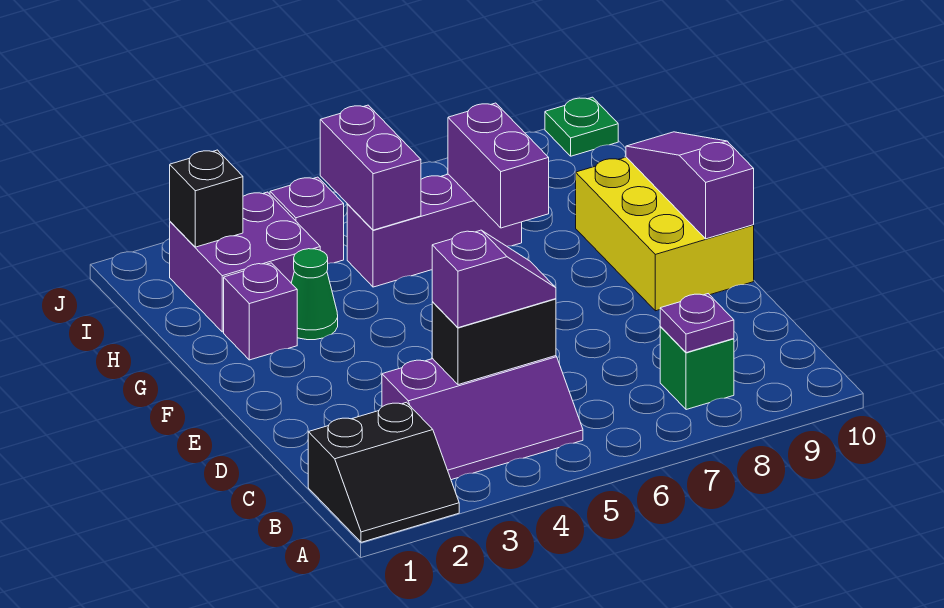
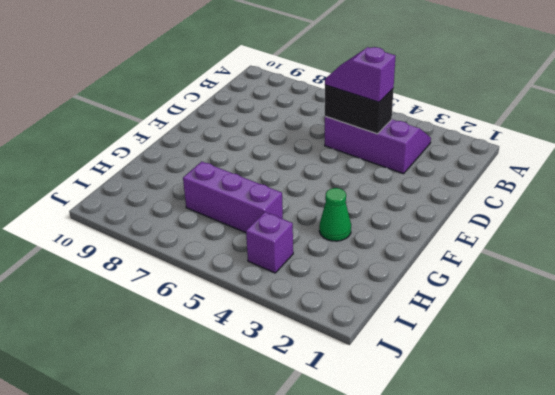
none -> black slope A1:B2 level 1 top B
none -> green brick B8 level 1
none -> yellow brick E9:G10 level 1

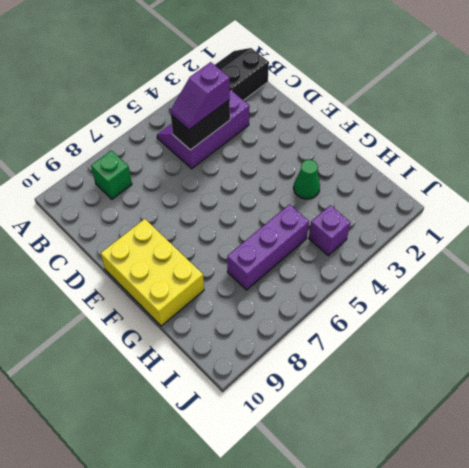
none -> purple brick G2 level 1
none -> purple brick H2:I3 level 1
none -> green plate J10 level 1

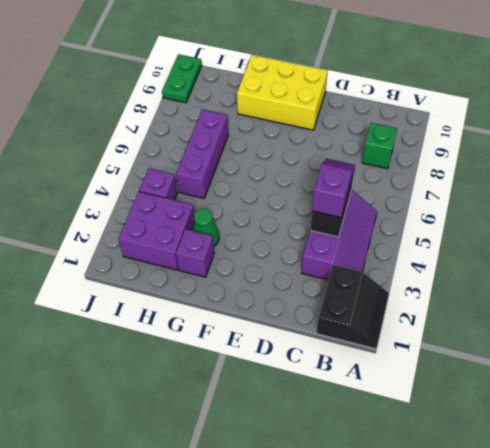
green plate J9:J10 level 1 -> green plate J10 level 1
none -> purple plate B8 level 2
none -> purple slope E10:G10 level 2 top E
none -> purple brick G7:H7 level 2

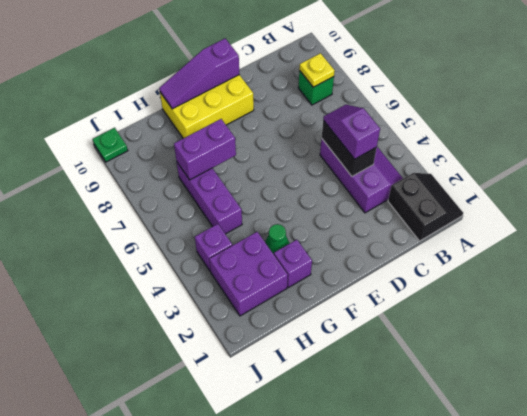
yellow plate B8 level 2 -> purple plate B8 level 2
none -> purple brick H5:I5 level 2
none -> black brick I2 level 2

